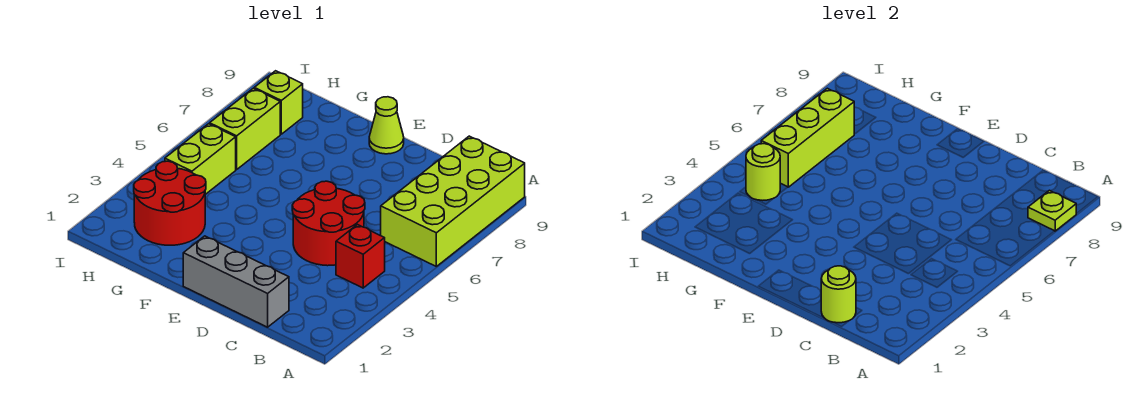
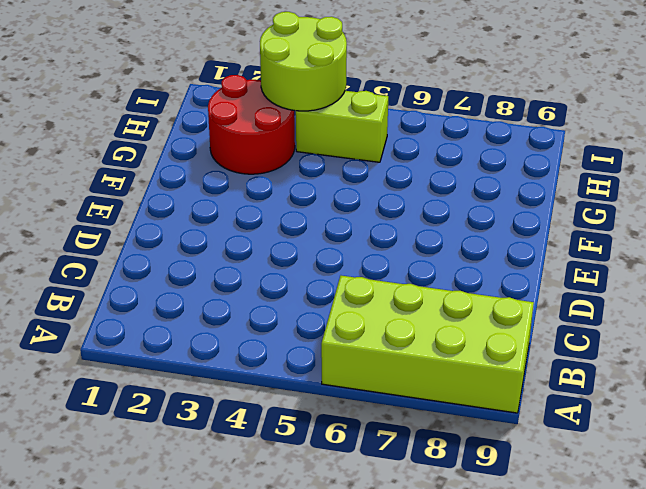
lime round brick H3:I4 level 2 -> lime round brick H4 level 2
none -> red brick B4 level 1
none -> grey brick C1:E1 level 1
none -> red round brick C4:D5 level 1

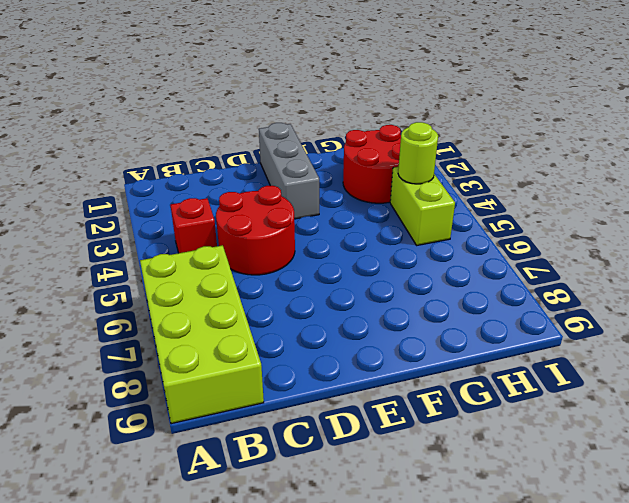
grey brick E1:E3 level 1 -> grey brick C1:E1 level 1
none -> lime cone E9 level 1
none -> lime brick H6:H7 level 1
none -> lime brick H8 level 1

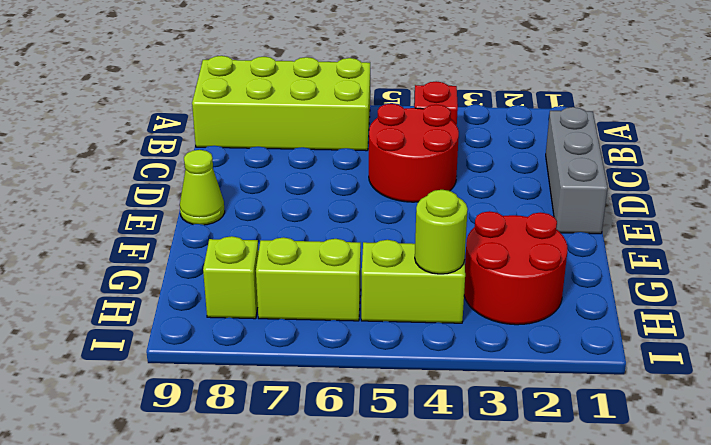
none -> lime plate A8 level 2
none -> lime round brick C1 level 2
none -> lime brick H5:H7 level 2

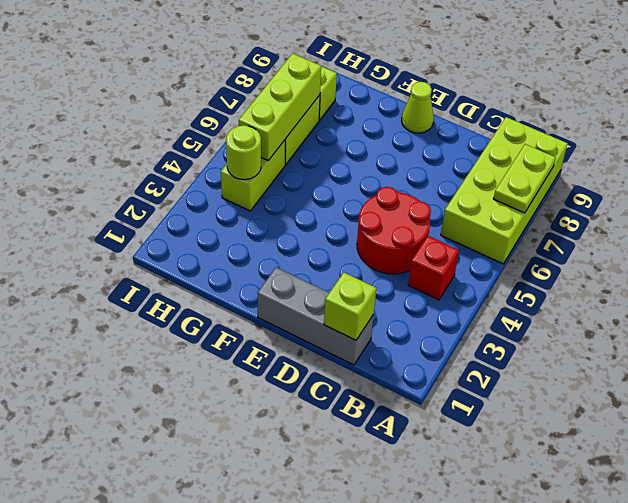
lime plate A7:A8 level 2 -> lime plate A8 level 2
lime brick C1 level 2 -> lime round brick C1 level 2
none -> red round brick G2:H3 level 1

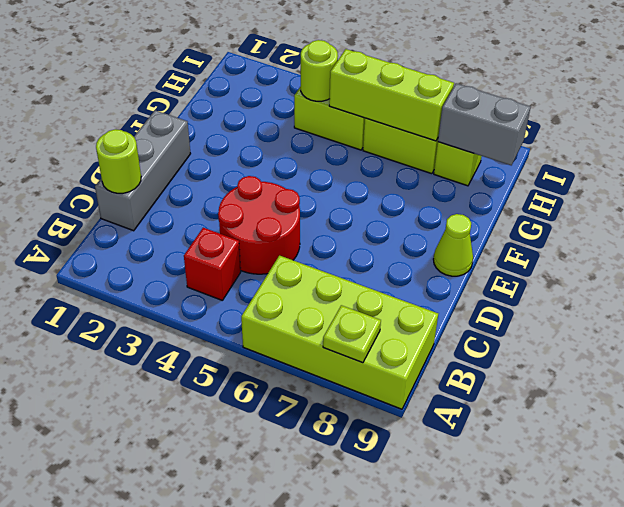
grey brick H8:H9 level 2 -> none
none -> red round brick G2:H3 level 1

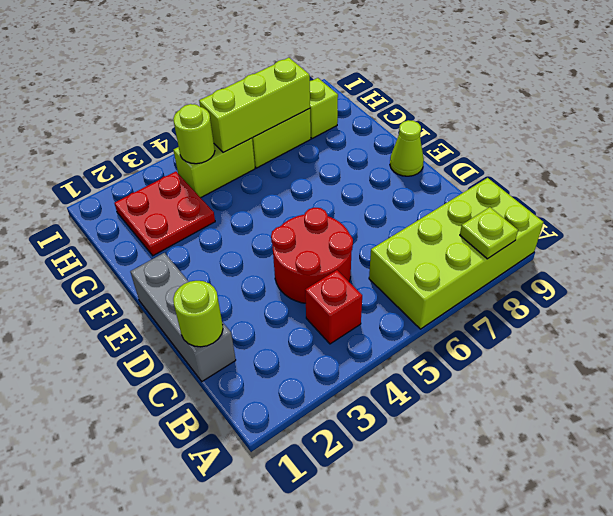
red plate G2:H3 level 1 -> red round brick G2:H3 level 1

